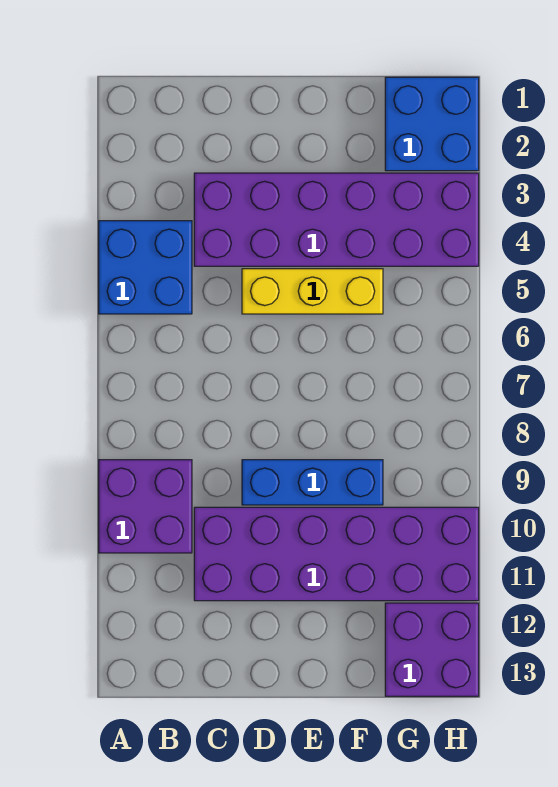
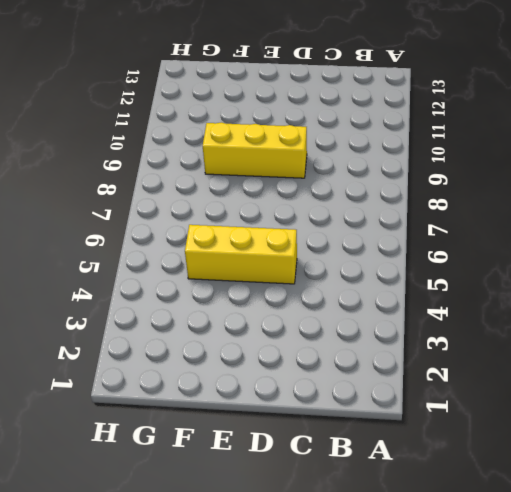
yellow brick D9:F9 level 1 -> blue brick D9:F9 level 1
none -> blue brick A4:B5 level 1
none -> purple brick A9:B10 level 1

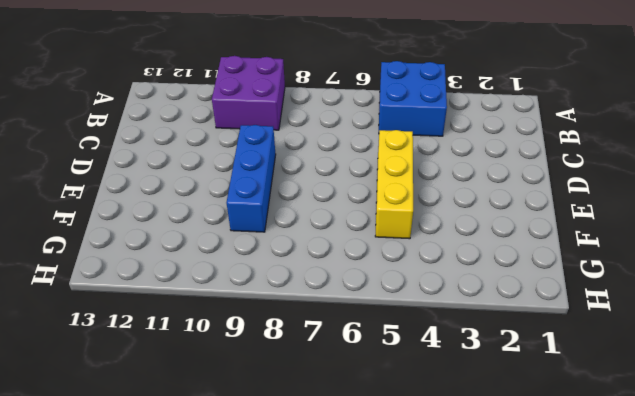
none -> purple brick C3:H4 level 1
none -> purple brick C10:H11 level 1

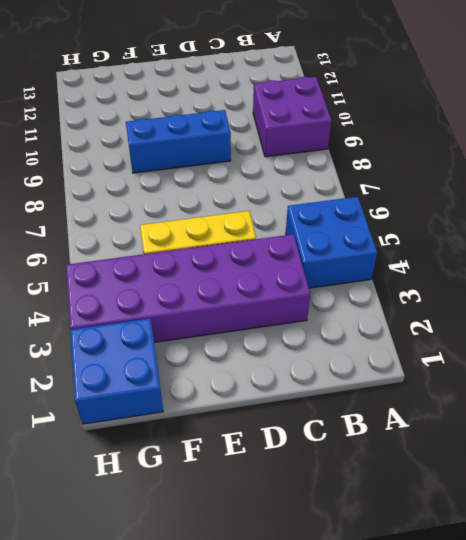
none -> purple brick C10:H11 level 1
none -> purple brick G12:H13 level 1

